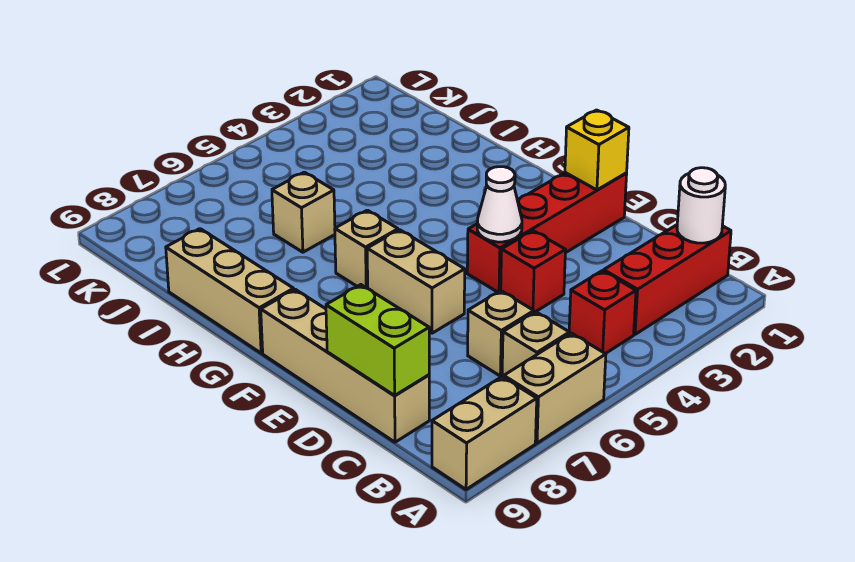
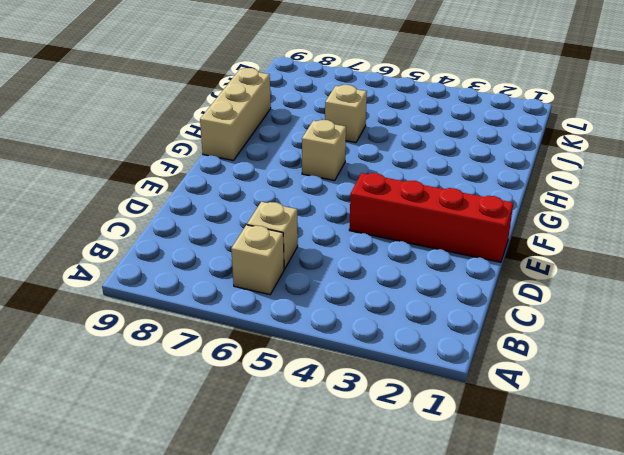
none -> tan brick A6:A7 level 1
none -> tan brick A8:A9 level 1
none -> red brick B1:B3 level 1

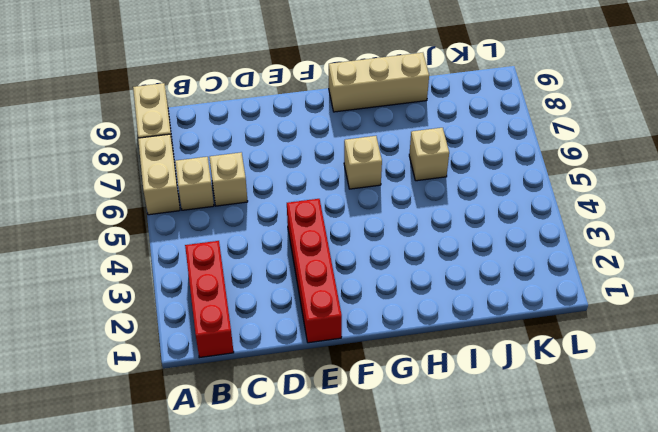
none -> red brick B4 level 1
none -> tan brick C9:F9 level 1
none -> red brick D4 level 1

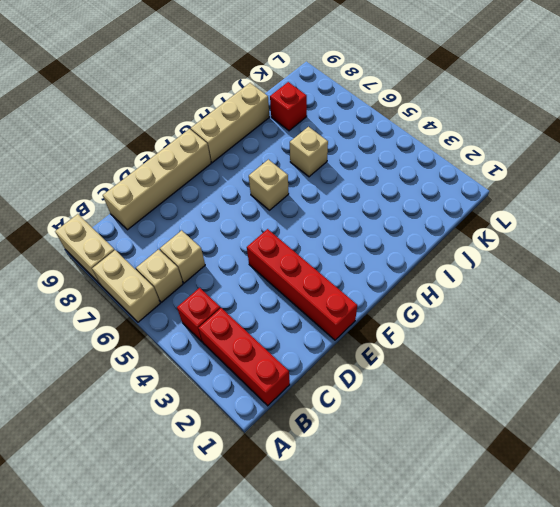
red brick J8 level 1 -> red brick D4 level 1
none -> tan brick E6:F6 level 1
none -> white round brick B1 level 2
none -> lime brick C9:D9 level 2

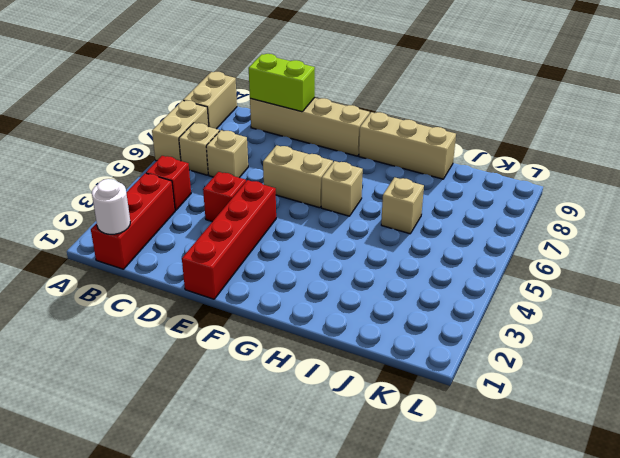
none -> yellow brick E1 level 2
none -> white cone E4 level 2

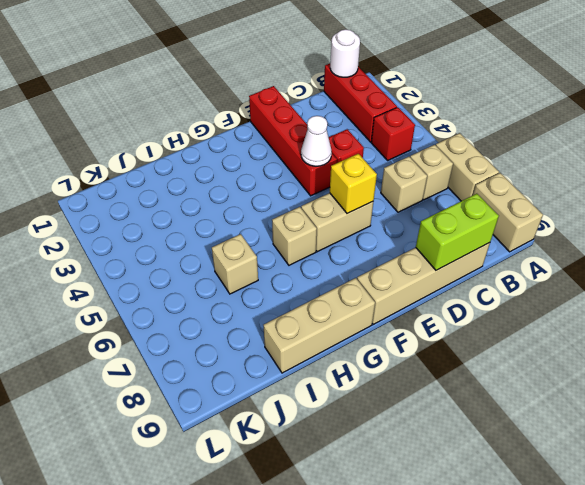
yellow brick E6 level 2 -> yellow brick E1 level 2

